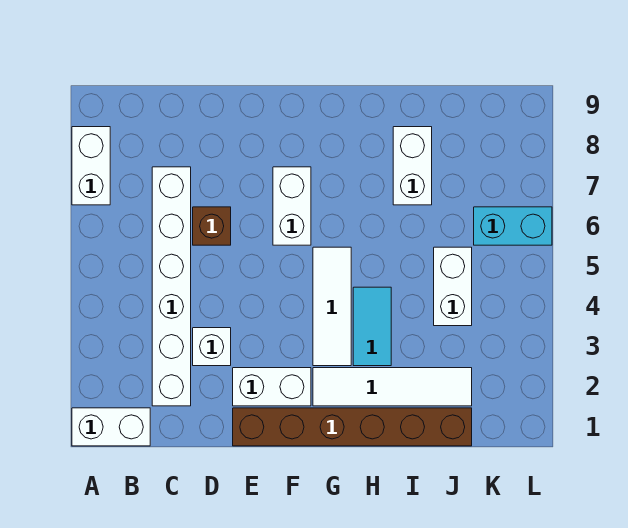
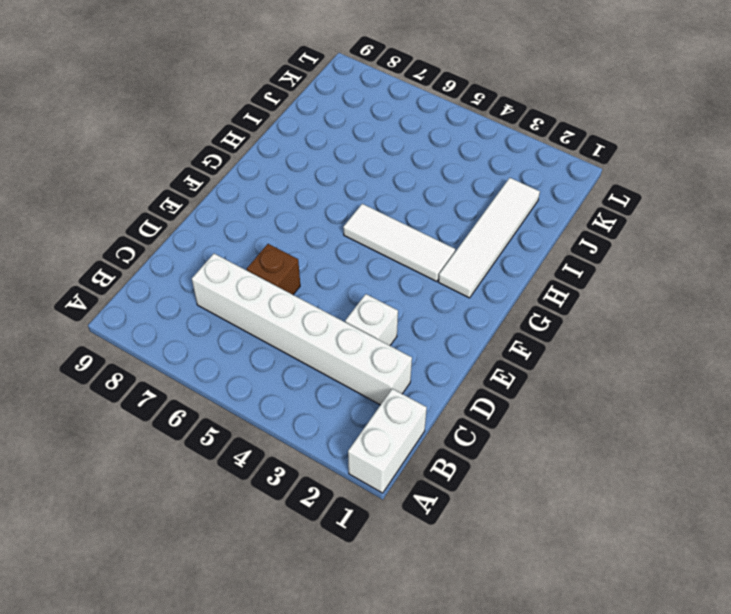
none -> white brick A7:A8 level 1
none -> brown brick E1:J1 level 1
none -> white brick E2:F2 level 1

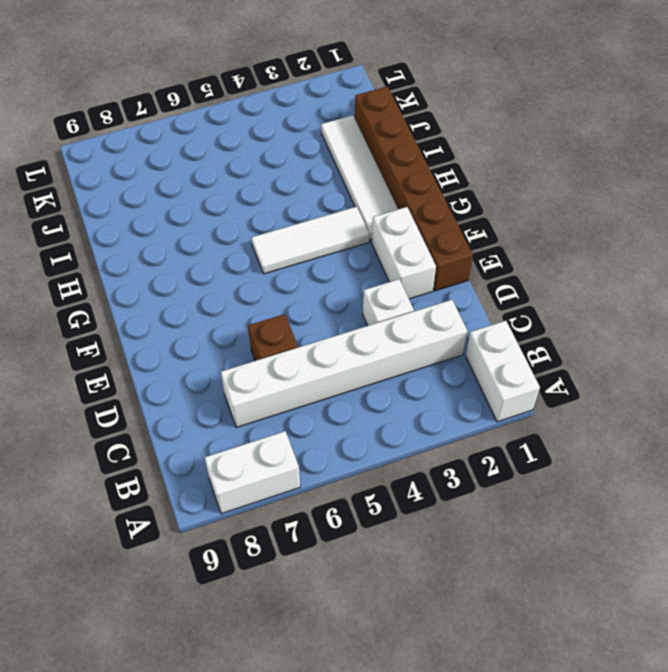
none -> white brick F6:F7 level 1
none -> cyan tile H3:H4 level 1
none -> white brick I7:I8 level 1

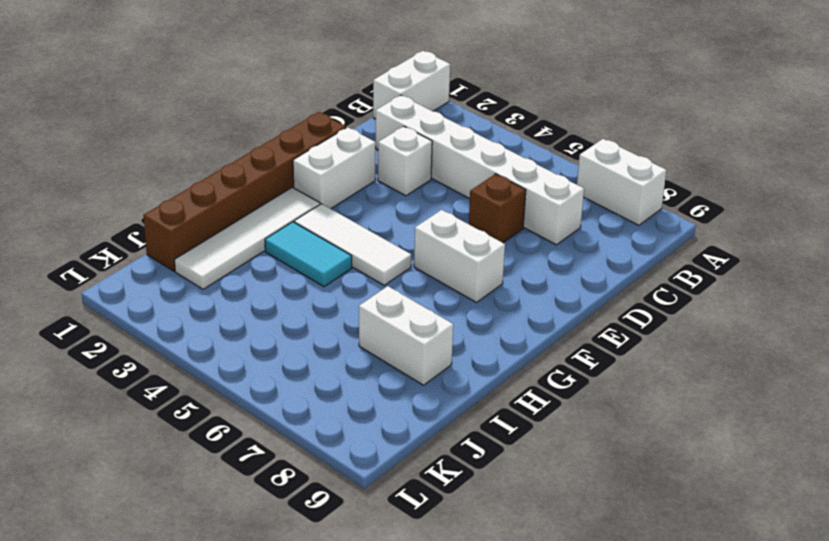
none -> white brick J4:J5 level 1
none -> cyan brick K6:L6 level 1

